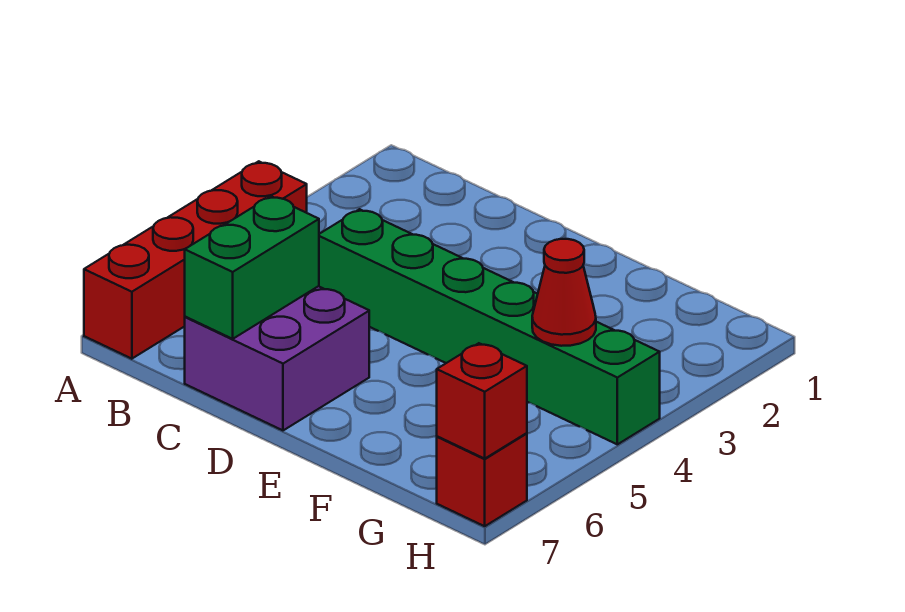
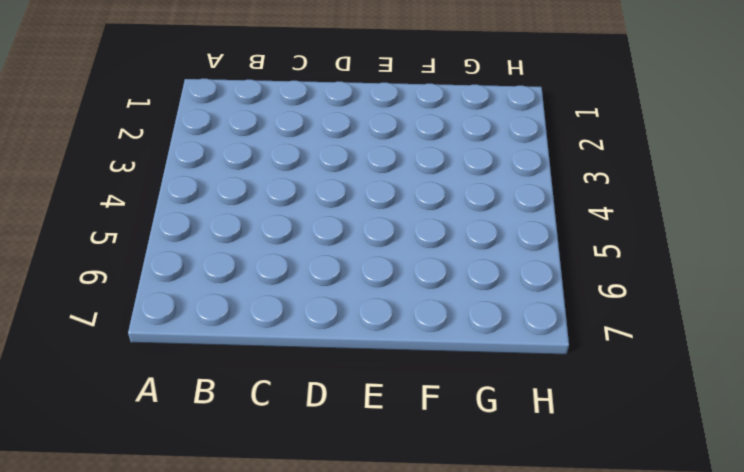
none -> red brick A4:A7 level 1
none -> green brick C4:H4 level 1

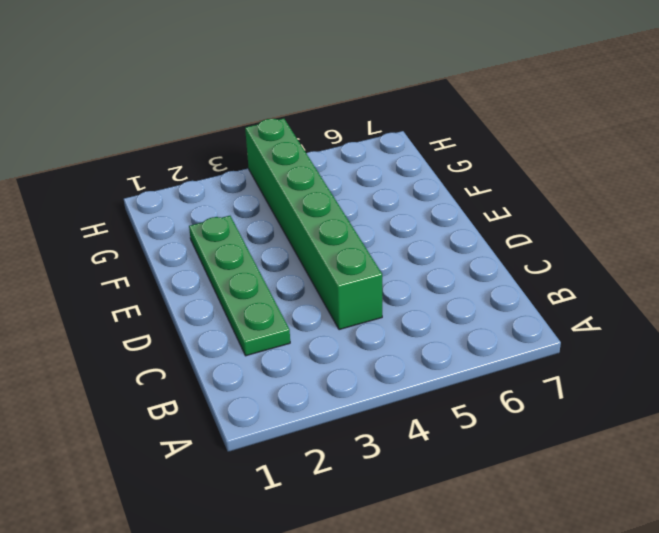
green plate C2:F2 level 1 -> none
none -> red brick A4:A7 level 1
none -> purple brick C6:D7 level 1

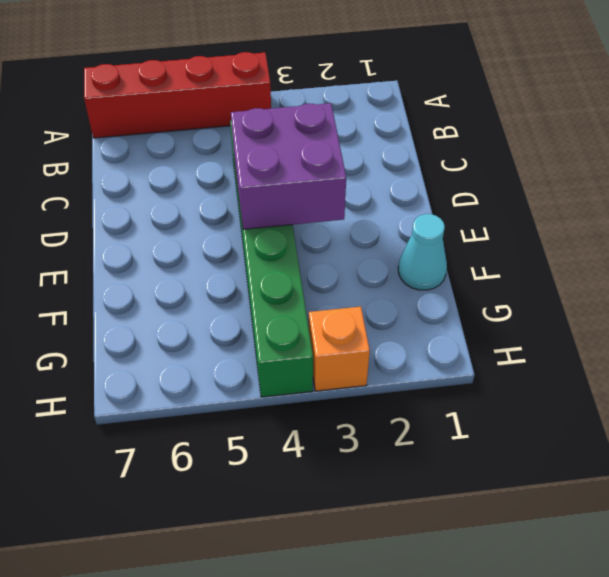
purple brick D3:E4 level 2 -> purple brick C6:D7 level 1
cyan cone F1 level 1 -> none
orange brick H3 level 1 -> none
none -> red brick H7 level 1
none -> green brick C6:C7 level 2

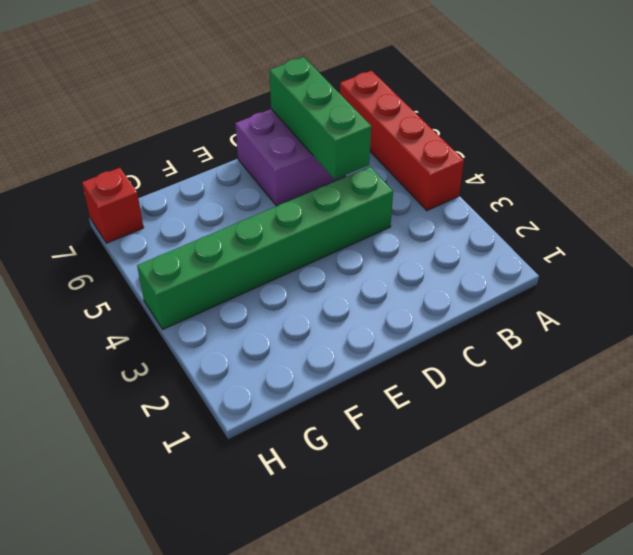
green brick C5:C7 level 2 -> green brick C6:C7 level 2
none -> red cone G4 level 2
none -> red brick H7 level 2

